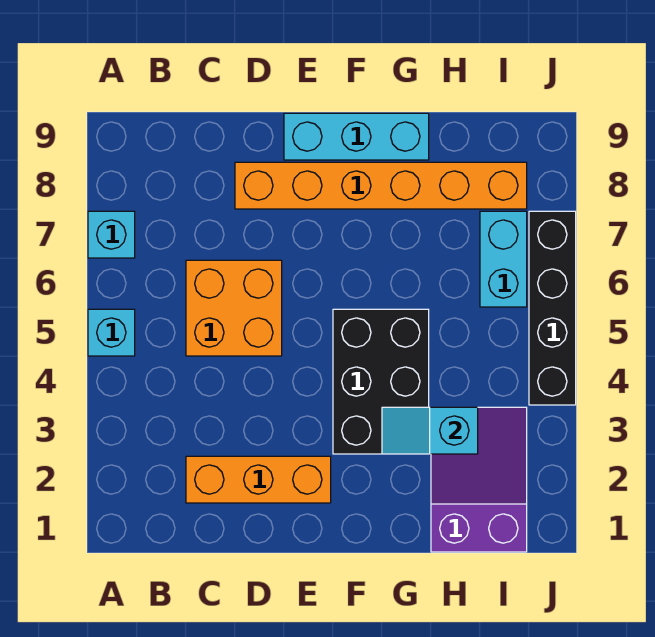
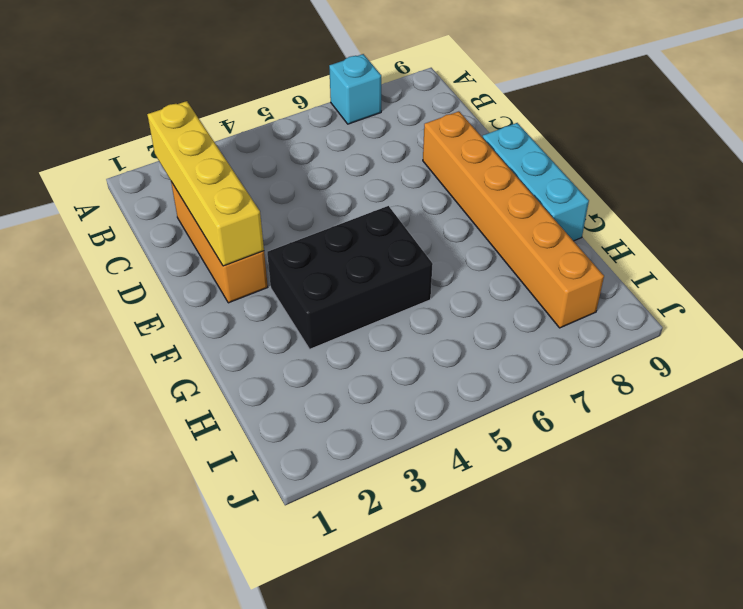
yellow brick B2:E2 level 2 -> none
none -> cyan brick A5 level 1
none -> orange brick C5:D6 level 1

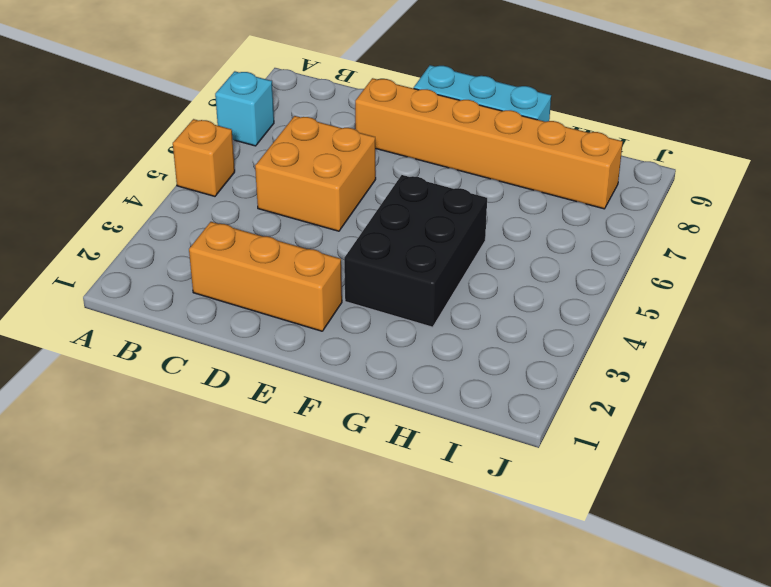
orange brick A5 level 1 -> cyan brick A5 level 1
none -> purple slope H1:I3 level 1 top 1
none -> cyan brick I6:I7 level 1

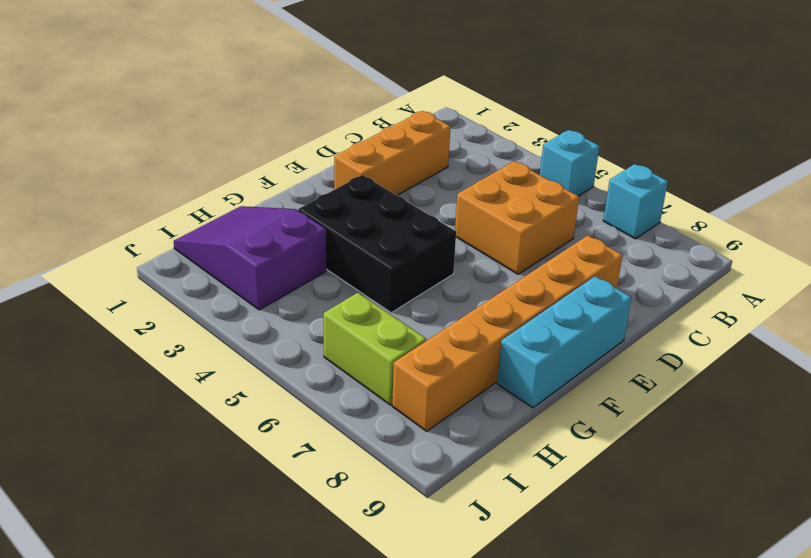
purple slope H1:I3 level 1 top 3 -> purple slope H1:I3 level 1 top 1
lime brick I6:I7 level 1 -> cyan brick I6:I7 level 1
none -> black brick J4:J7 level 1
none -> cyan slope G3:H3 level 2 top H

